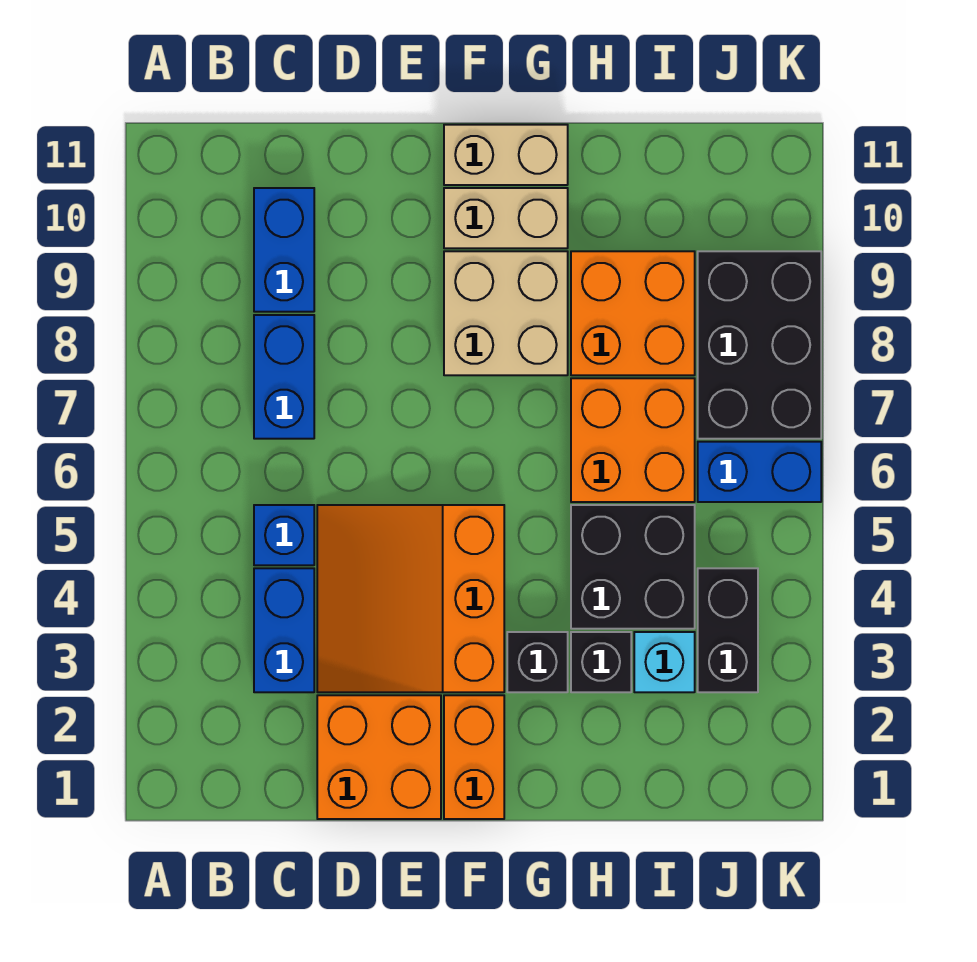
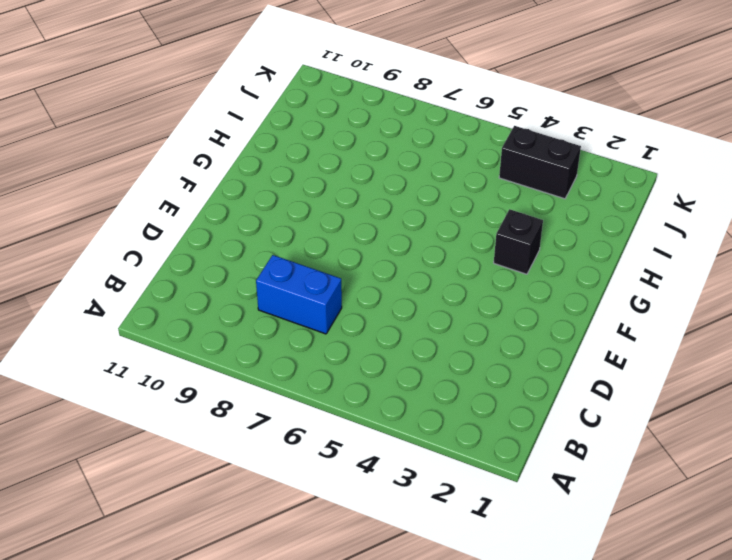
none -> blue brick C3:C4 level 1
none -> blue brick C5 level 1
none -> blue brick C9:C10 level 1

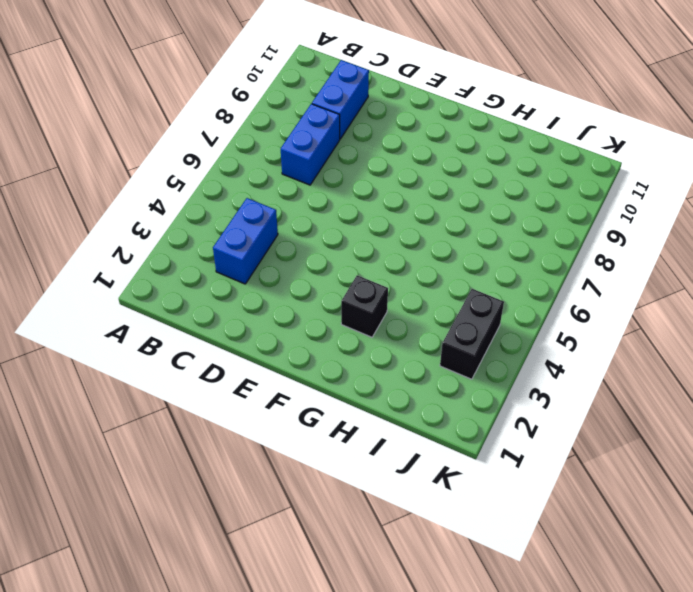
none -> blue brick C5 level 1
none -> orange brick D1:E2 level 1
none -> orange slope D3:F5 level 1 top F

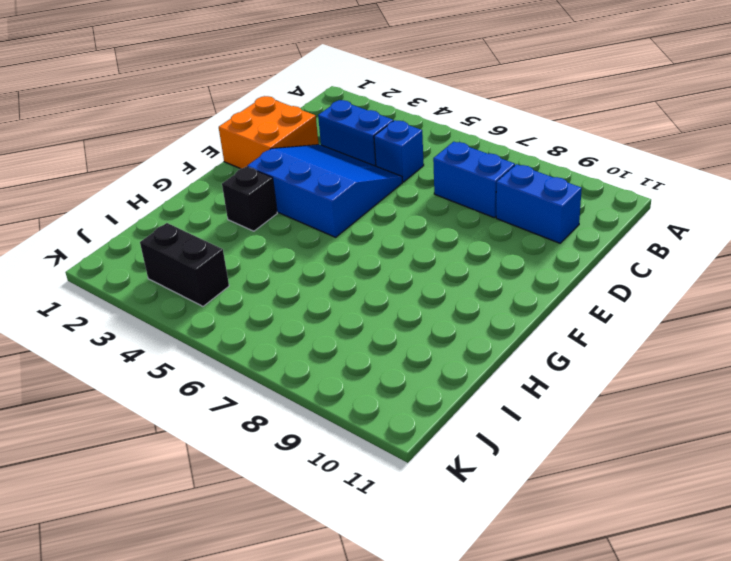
blue slope D3:F5 level 1 top F -> orange slope D3:F5 level 1 top F
none -> orange brick F1:F2 level 1
none -> tan brick F8:G9 level 1
none -> tan brick F10:G10 level 1

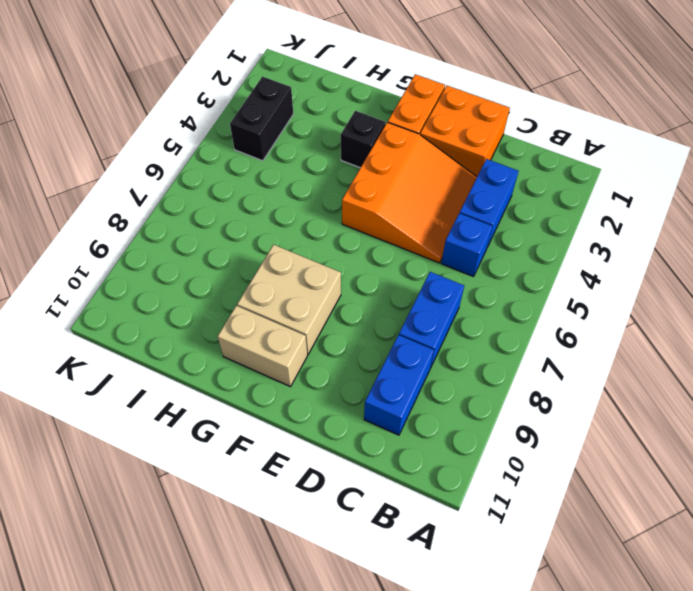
none -> tan brick F11:G11 level 1
none -> black brick H3 level 1
none -> black brick H4:I5 level 1

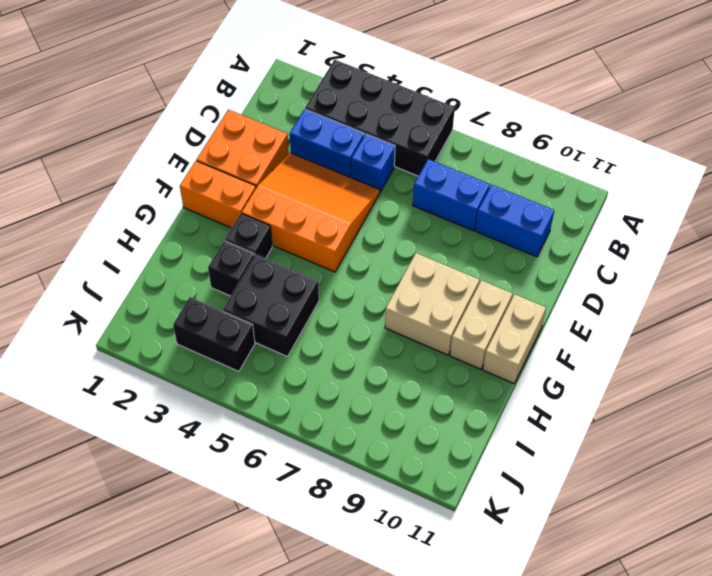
black brick A3:B6 level 1 -> none
none -> orange brick H6:I7 level 1
none -> orange brick H8:I9 level 1
none -> cyan brick I3 level 1

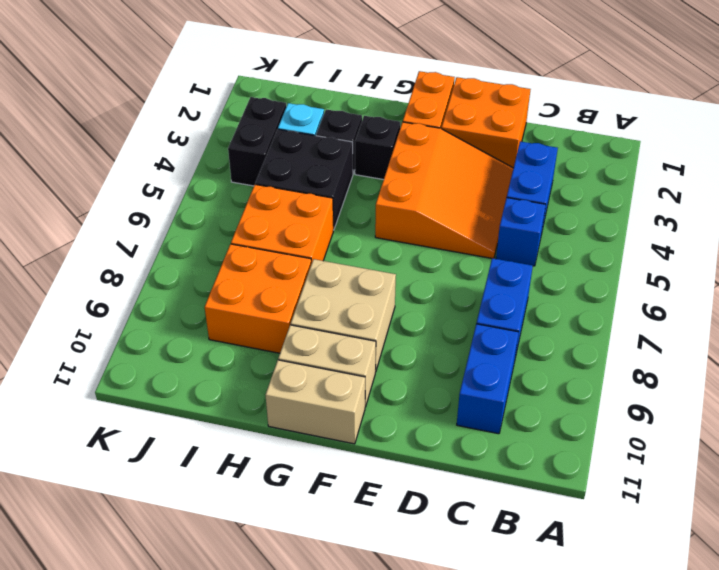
none -> blue brick J6:K6 level 1
none -> black brick J7:K9 level 1

